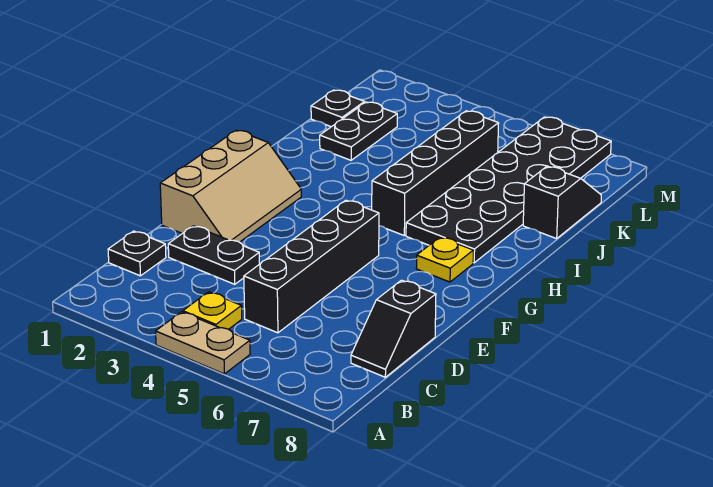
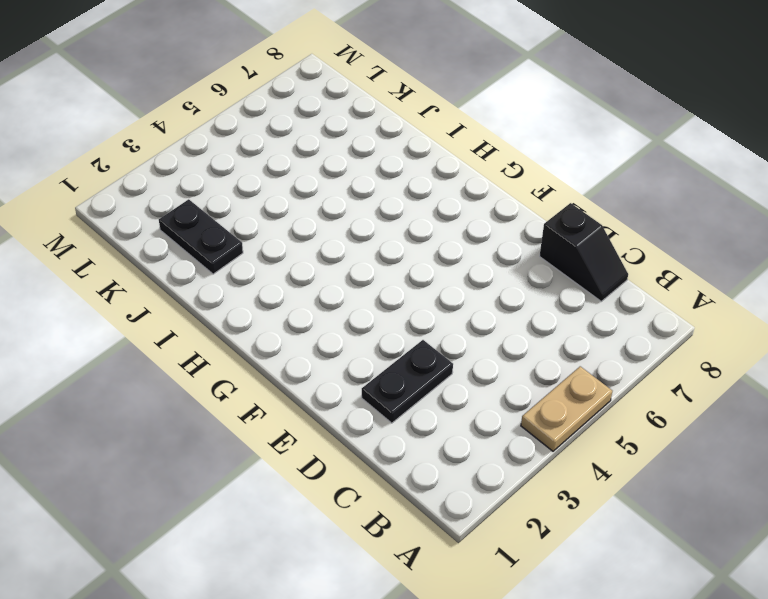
none -> yellow plate B4 level 1
none -> black plate C1 level 1
none -> black brick C5:F5 level 1

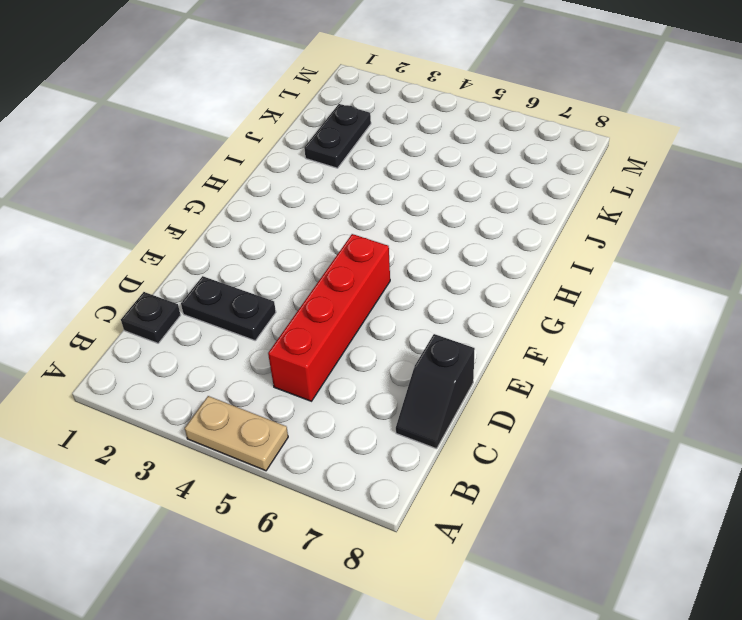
red brick C5:F5 level 1 -> black brick C5:F5 level 1
none -> yellow plate B4 level 1
none -> tan slope E1:G2 level 1 top 1
none -> yellow plate G7 level 1

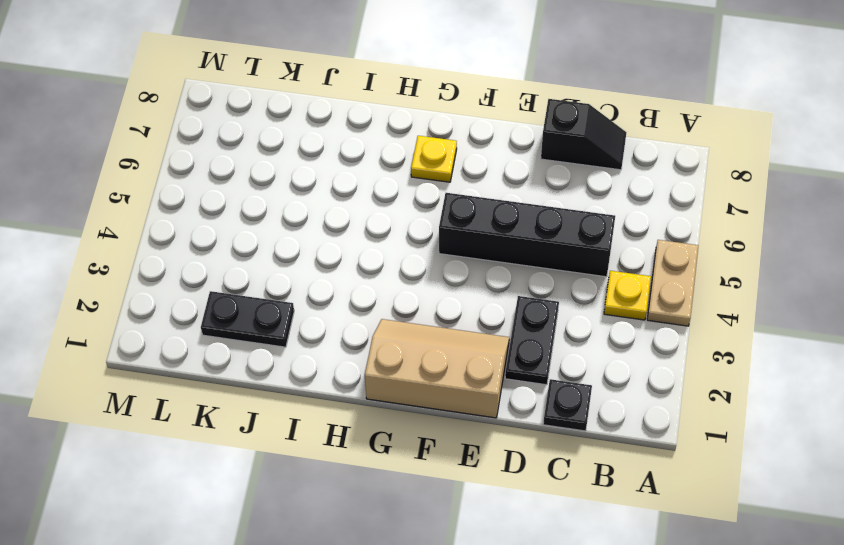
none -> black brick H5:K5 level 1
none -> black plate H6:M7 level 1
none -> black slope J8:K8 level 1 top J

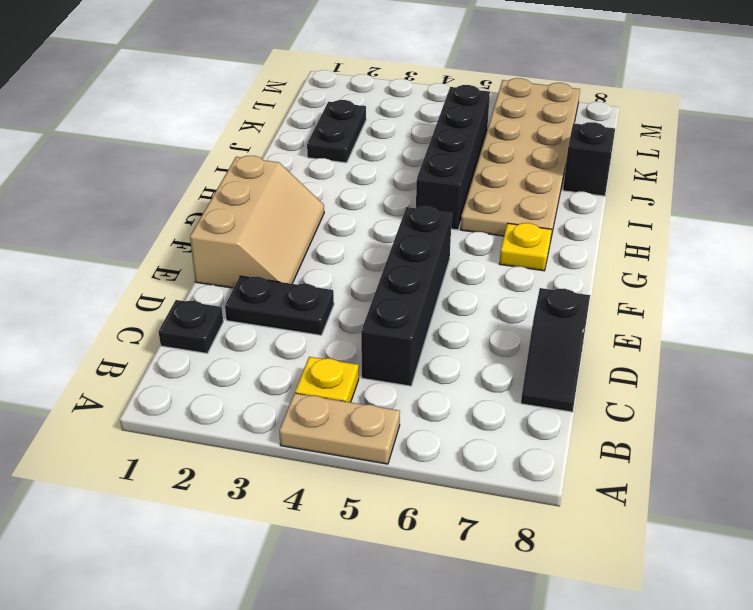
tan plate H6:M7 level 1 -> black plate H6:M7 level 1
none -> black plate K1 level 1

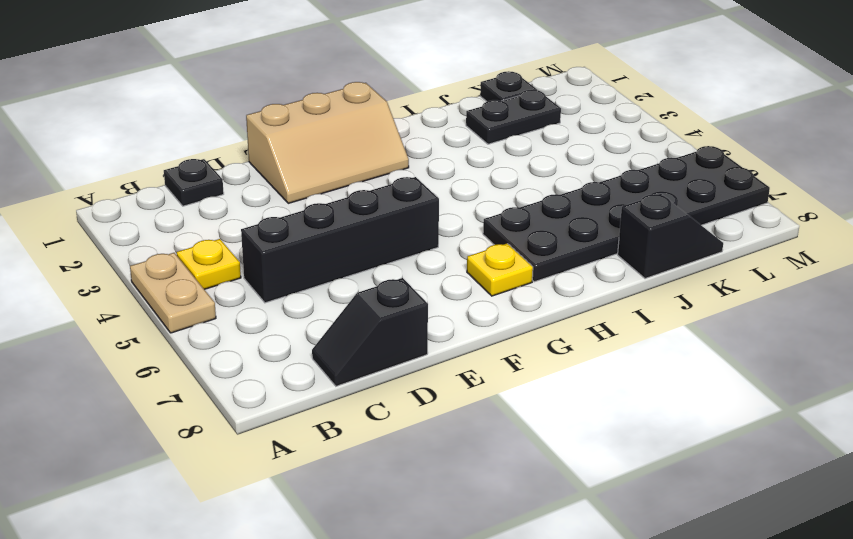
none -> black plate D2:D3 level 1
none -> black brick H5:K5 level 1

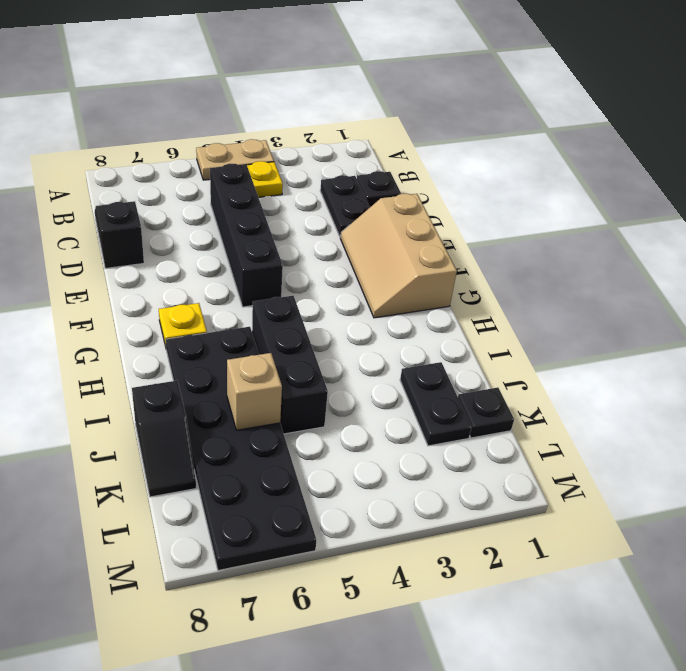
black plate C2:D2 level 1 -> black plate D2:D3 level 1
black brick H5:J5 level 1 -> black brick H5:K5 level 1
tan brick J6 level 2 -> none

